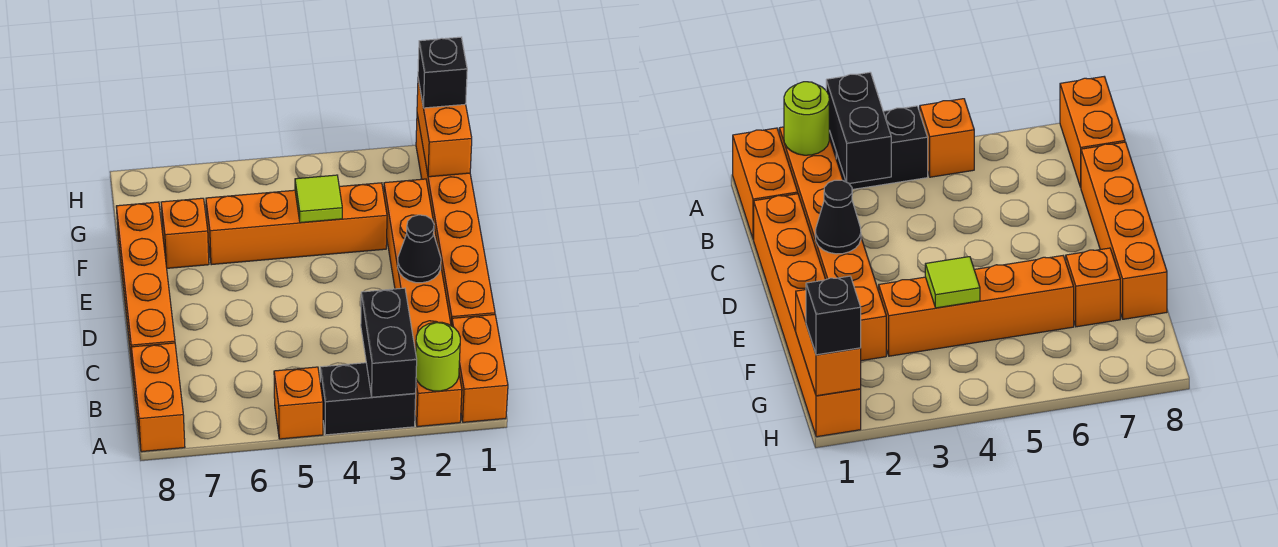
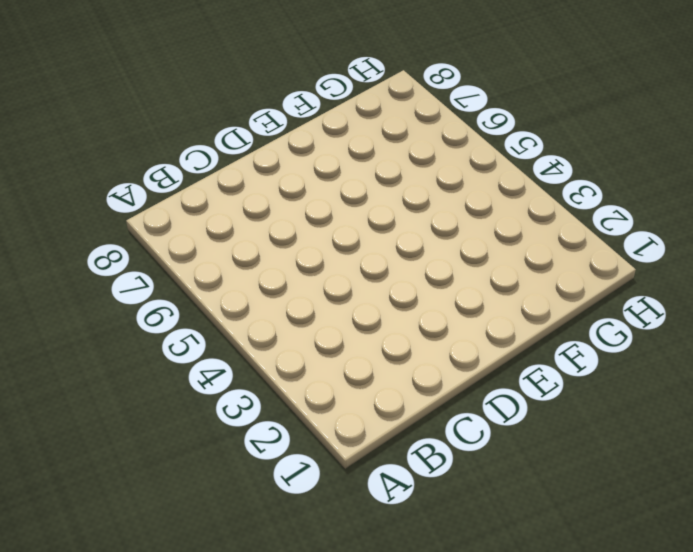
none -> orange brick A1:B1 level 1
none -> orange brick A2:F2 level 1
none -> black brick A3:A4 level 1

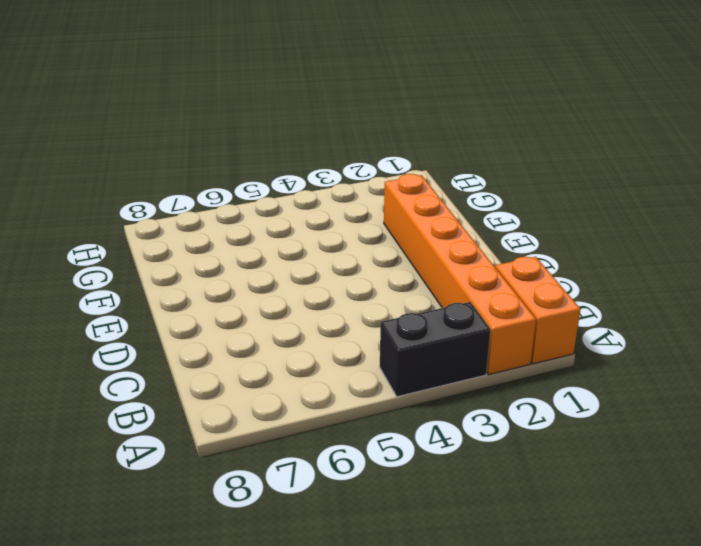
none -> orange brick A5 level 1
none -> orange brick A8:B8 level 1
none -> orange brick C1:H1 level 1

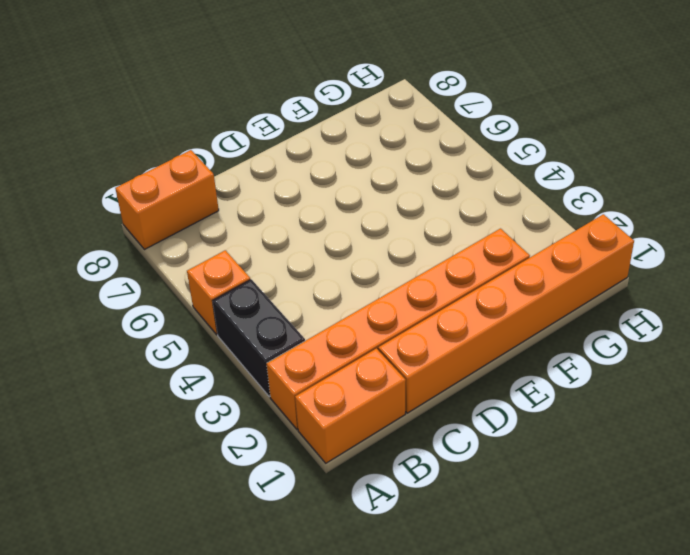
none -> orange brick C8:F8 level 1
none -> orange brick F3:F6 level 1
none -> orange brick F7 level 1

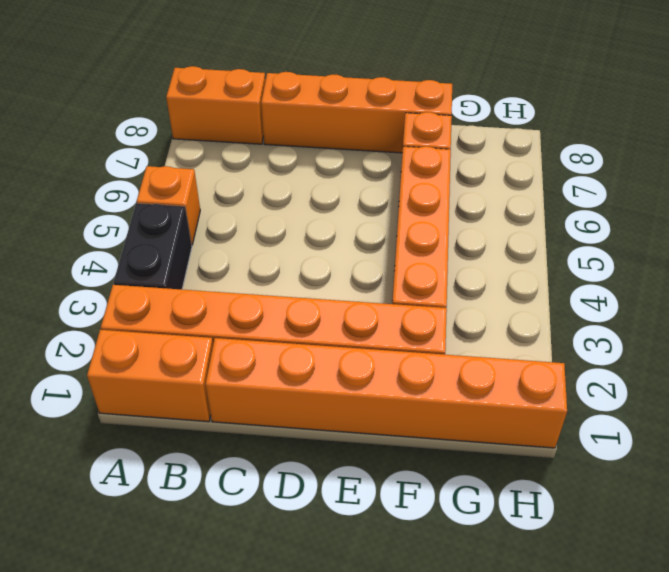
none -> lime round brick A2 level 2
none -> black brick A3:B3 level 2
none -> black cone D2 level 2

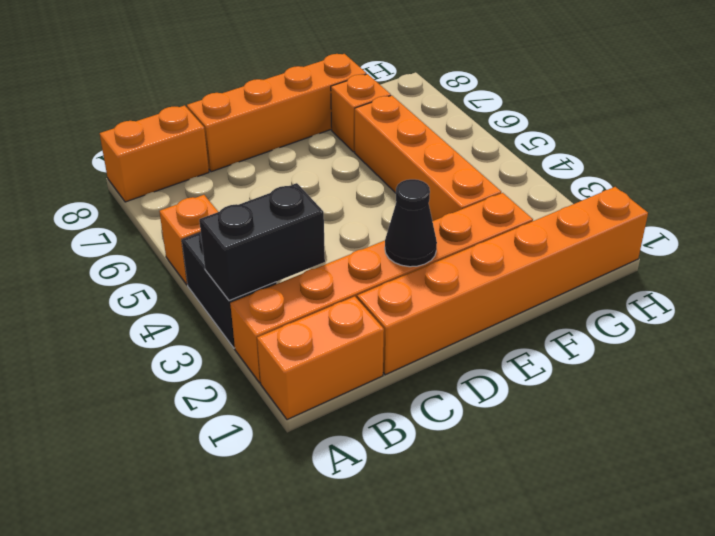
none -> lime round brick A2 level 2
none -> lime tile F4 level 2
none -> orange brick G1:H1 level 2

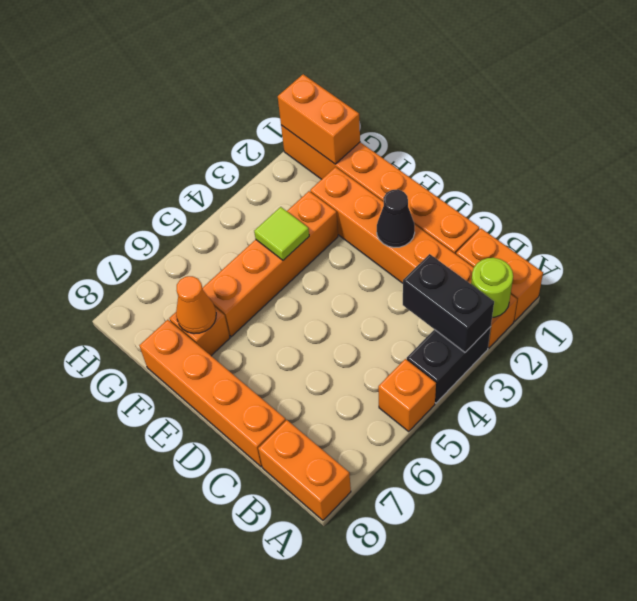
orange cone F7 level 2 -> none
none -> black brick H1 level 3

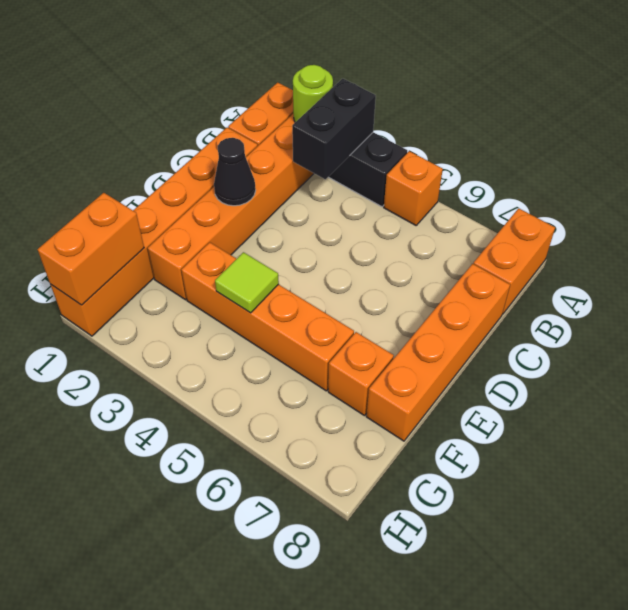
none -> black brick H1 level 3

